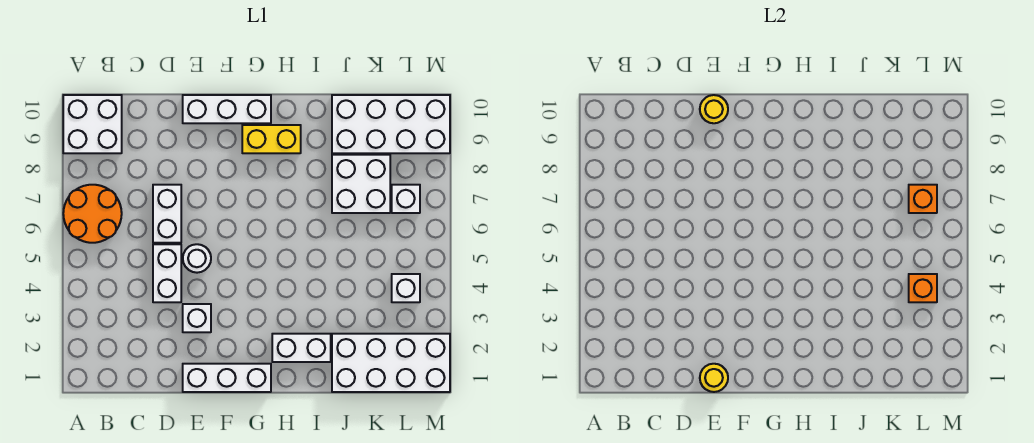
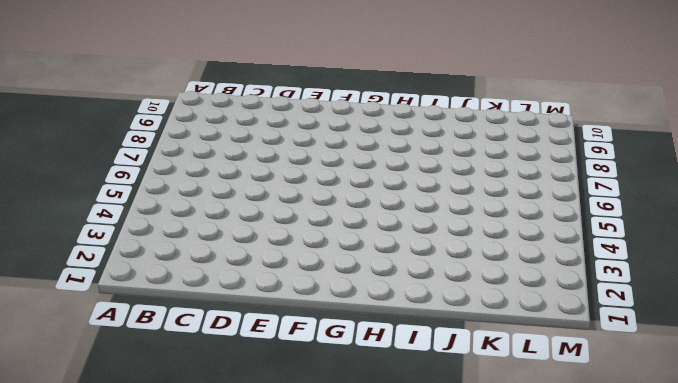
none -> orange round brick A6:B7 level 1
none -> white brick A9:B10 level 1
none -> white brick D4:D5 level 1

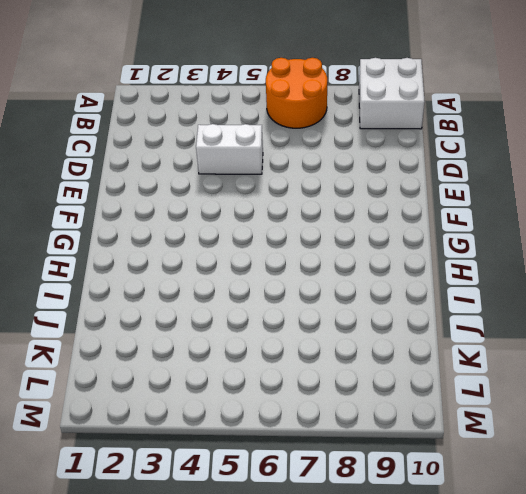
none -> white brick D6:D7 level 1
none -> white brick E1:G1 level 1
none -> white brick E3 level 1

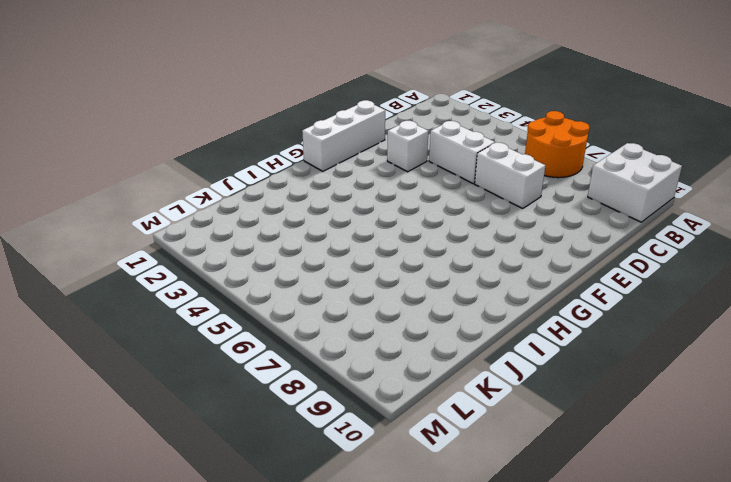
none -> white round brick E5 level 1
none -> white brick E10:G10 level 1
none -> yellow brick G9:H9 level 1

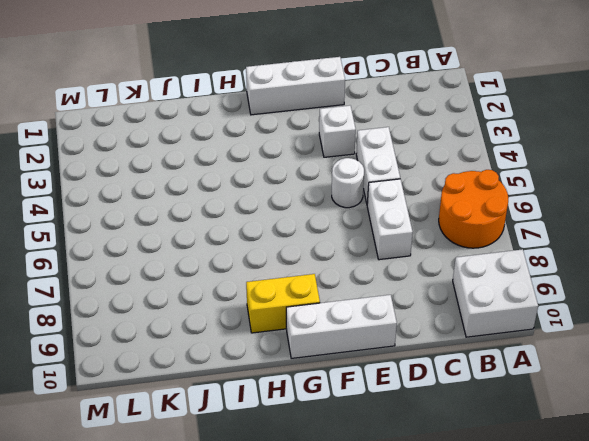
none -> white brick H2:I2 level 1
none -> white brick J1:M2 level 1
none -> white brick J7:K8 level 1

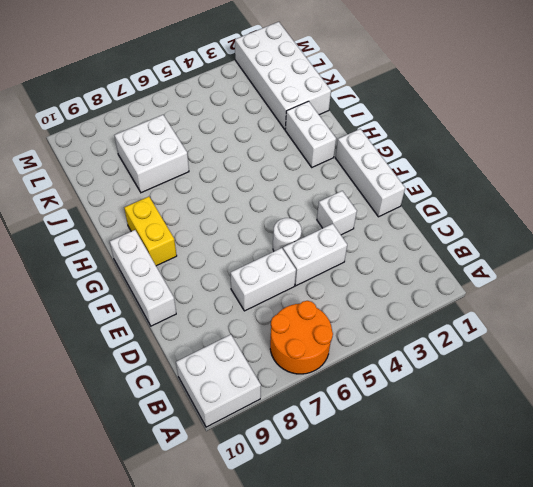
none -> white brick J9:M10 level 1
none -> white brick L4 level 1
none -> white brick L7 level 1

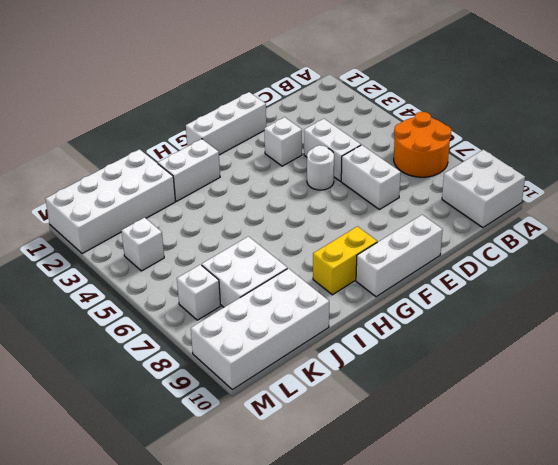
none -> yellow round brick E1 level 2
none -> yellow round brick E10 level 2
none -> orange brick L4 level 2

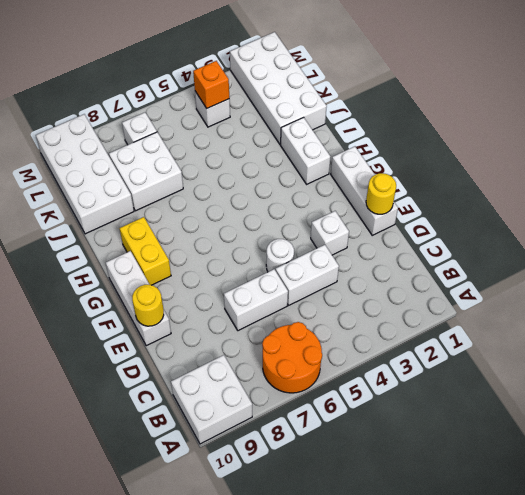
none -> orange brick L7 level 2

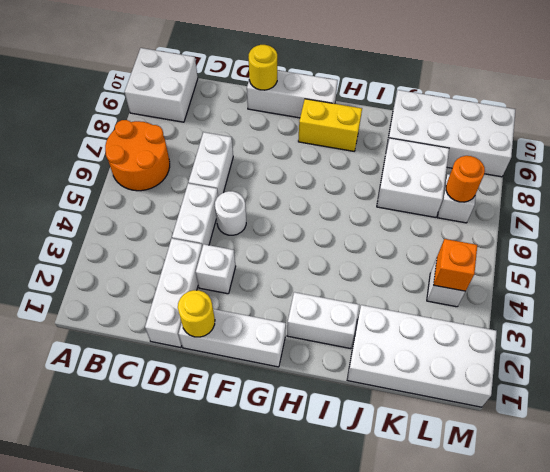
white brick D1:D3 level 1 -> none
orange round brick L7 level 2 -> orange brick L7 level 2

